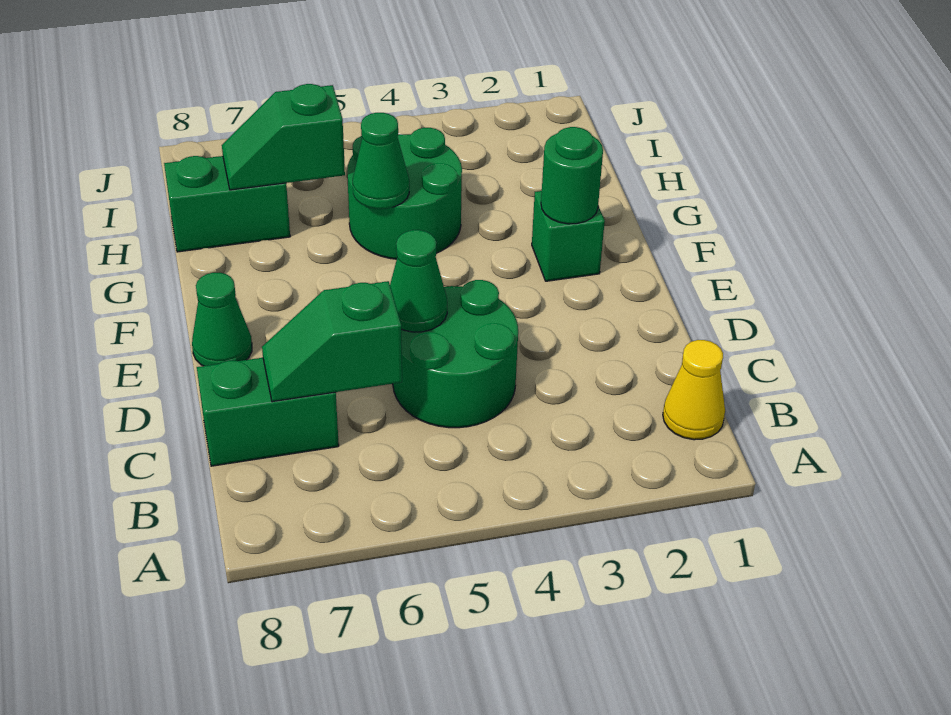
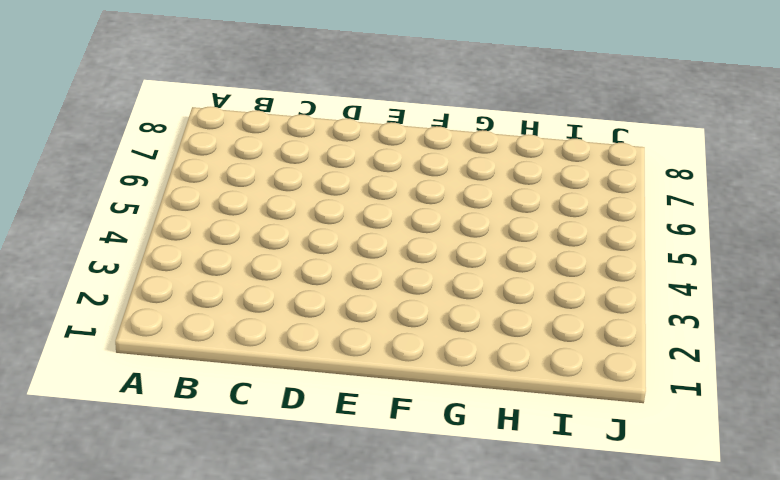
none -> yellow cone B1 level 1
none -> green round brick C4:D5 level 1
none -> green brick C7:C8 level 1

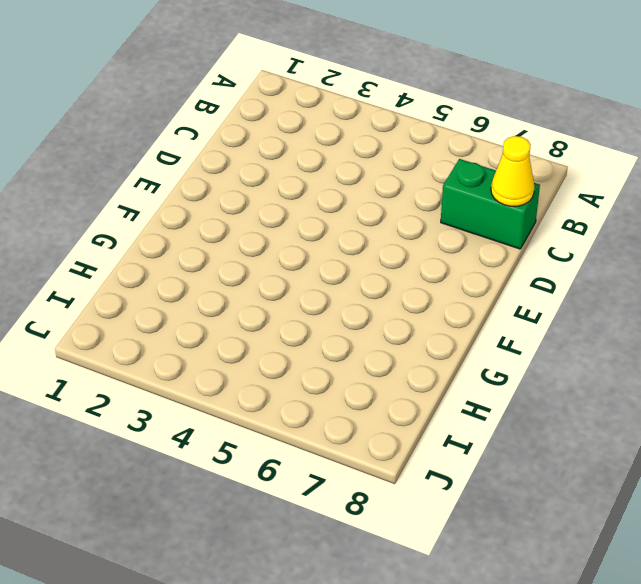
yellow cone C8 level 2 -> yellow cone B1 level 1
none -> green round brick C4:D5 level 1
none -> green cone E8 level 1
none -> green brick F2 level 1

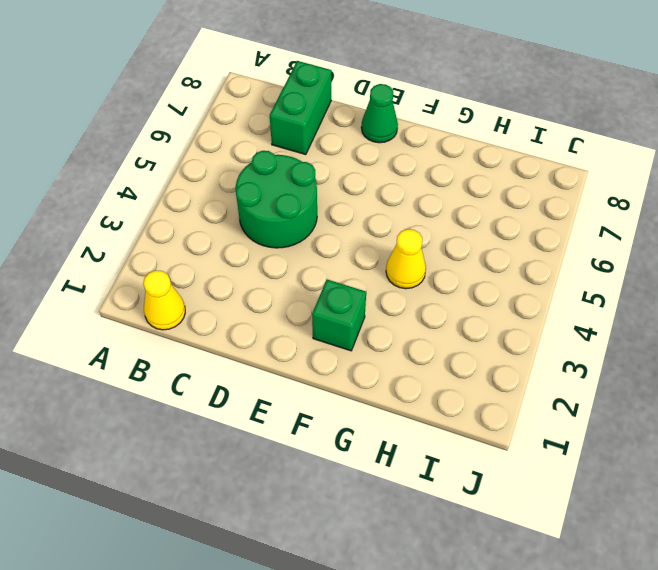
yellow cone G4 level 1 -> green round brick G4:H5 level 1
none -> green brick H7:H8 level 1
none -> green slope C6:C7 level 2 top 6
none -> green cone D5 level 2

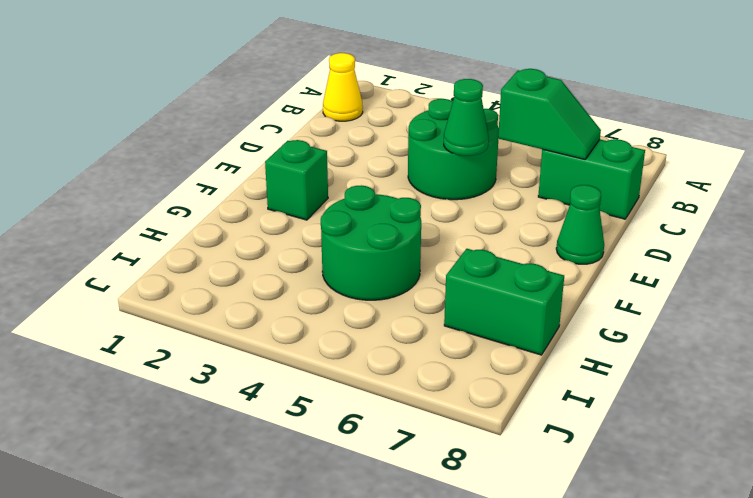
none -> green round brick F2 level 2
none -> green cone G5 level 2
none -> green slope H6:H7 level 2 top 6

